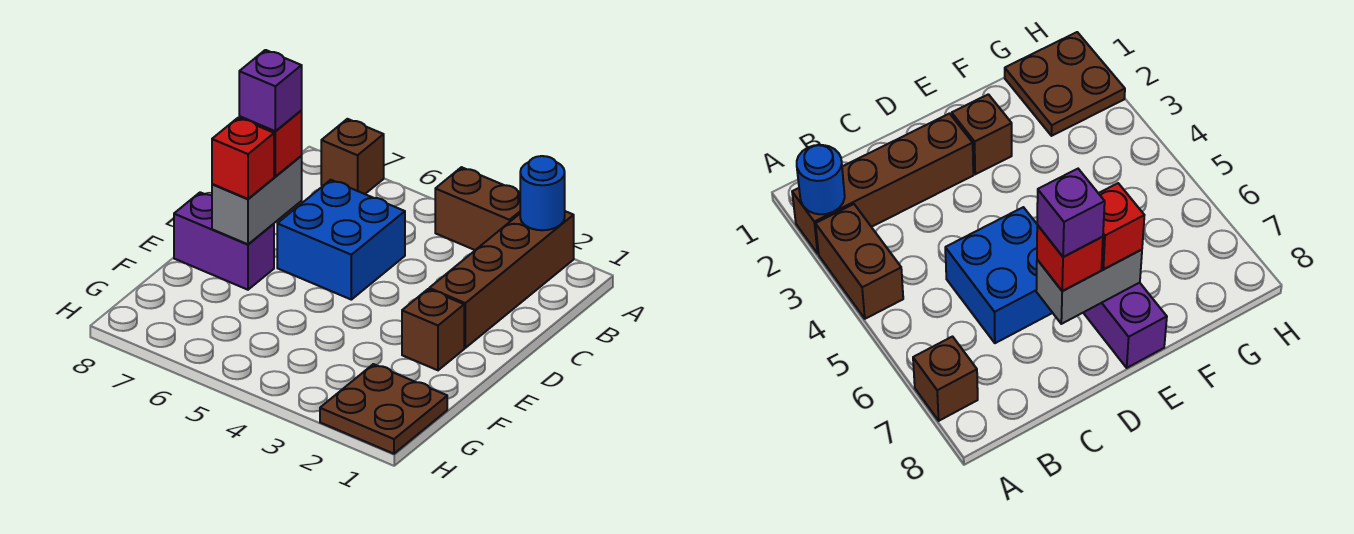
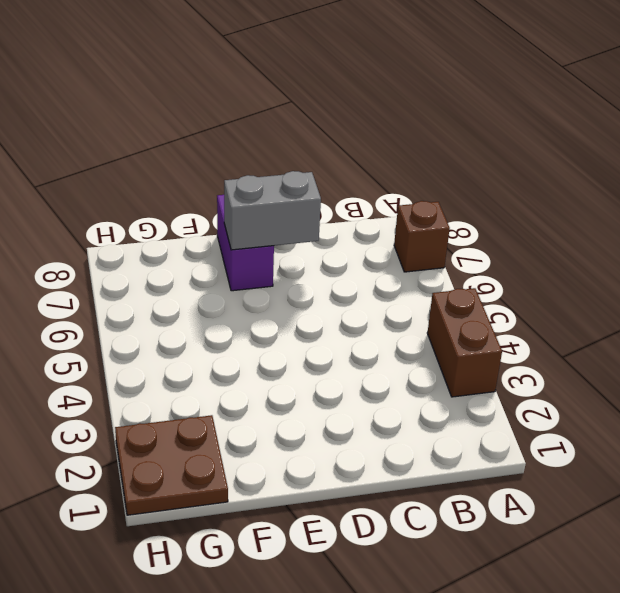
none -> brown brick A2:D2 level 1
none -> blue brick C5:D6 level 1
none -> brown brick E2 level 1

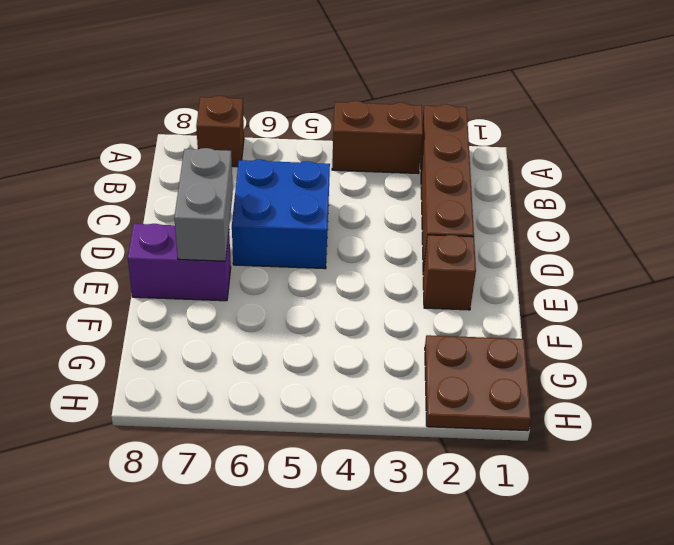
none -> blue round brick A2 level 2
none -> red brick D7 level 3
none -> red brick E7 level 3

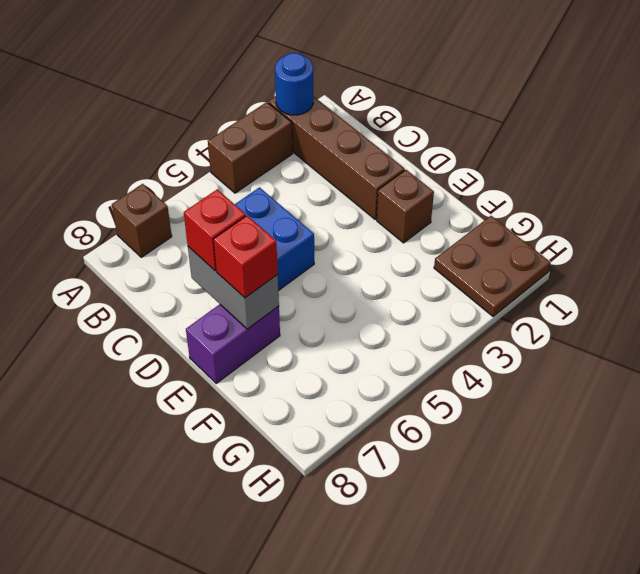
none -> purple brick D7 level 4

